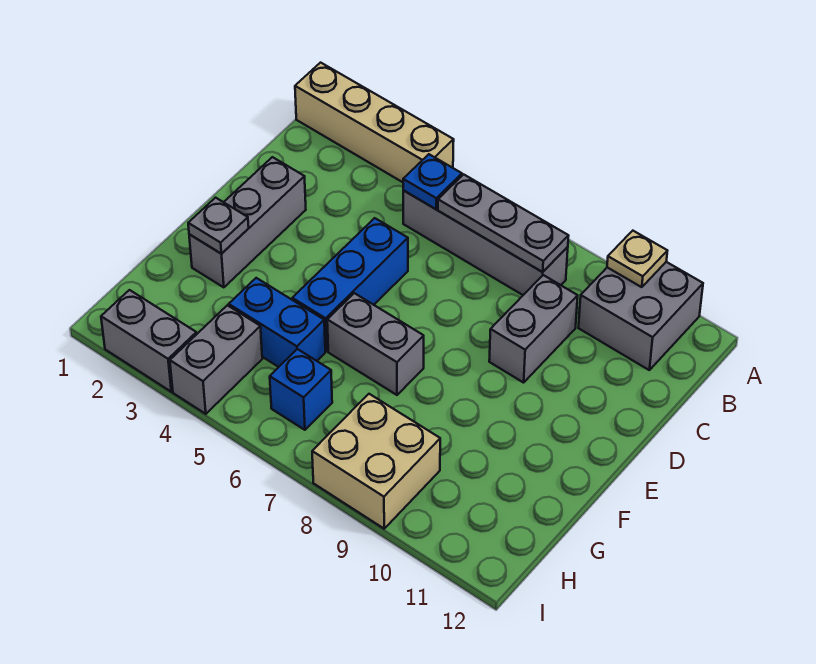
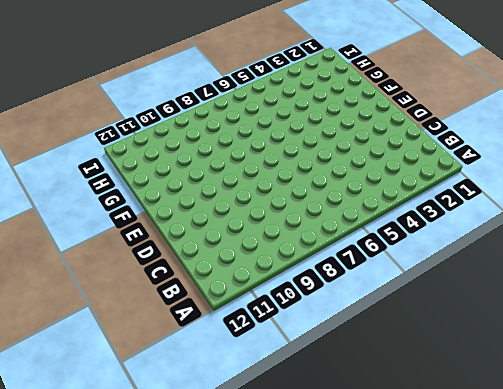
none -> tan brick A1:A4 level 1
none -> grey brick A10:B11 level 1
none -> grey brick B5:B8 level 1

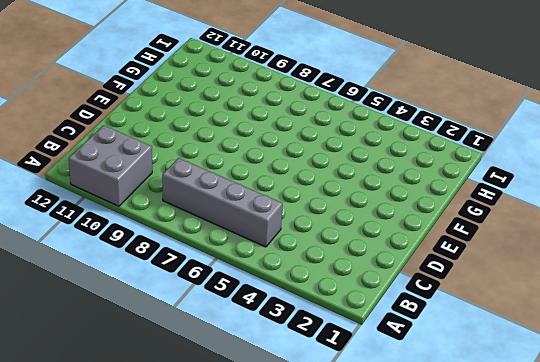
none -> tan brick A1:A4 level 1
none -> grey brick C9:D9 level 1
none -> grey brick D2:F2 level 1

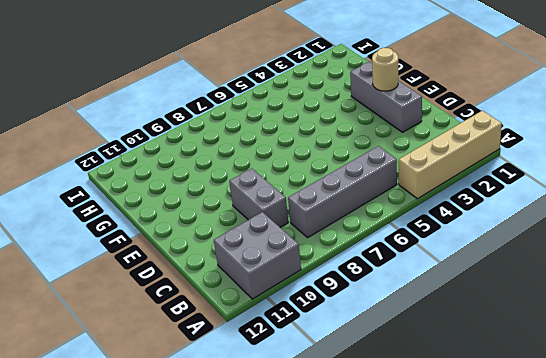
tan round brick E2 level 2 -> none
none -> blue brick D5:F5 level 1
none -> grey brick F6:F7 level 1
none -> blue brick G4:G5 level 1

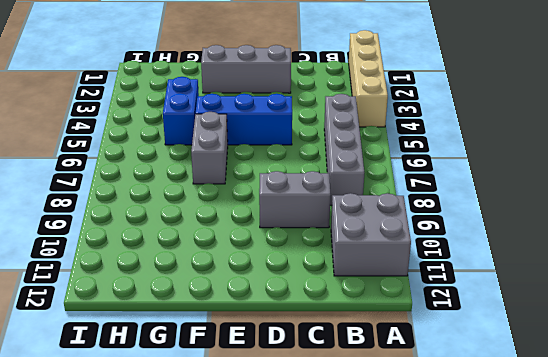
none -> grey brick H4:I4 level 1
none -> blue brick H6 level 1
none -> tan brick H8:I9 level 1

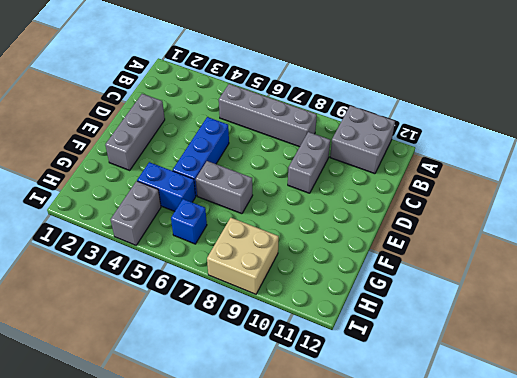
none -> tan brick A1:A4 level 1
none -> grey brick I2:I3 level 1
none -> tan plate A10 level 2

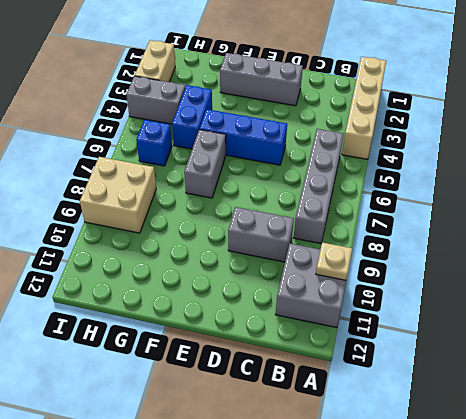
tan brick I2:I3 level 1 -> grey brick I2:I3 level 1
none -> blue plate B5 level 2
none -> grey plate B6:B8 level 2
none -> grey plate F2 level 2

